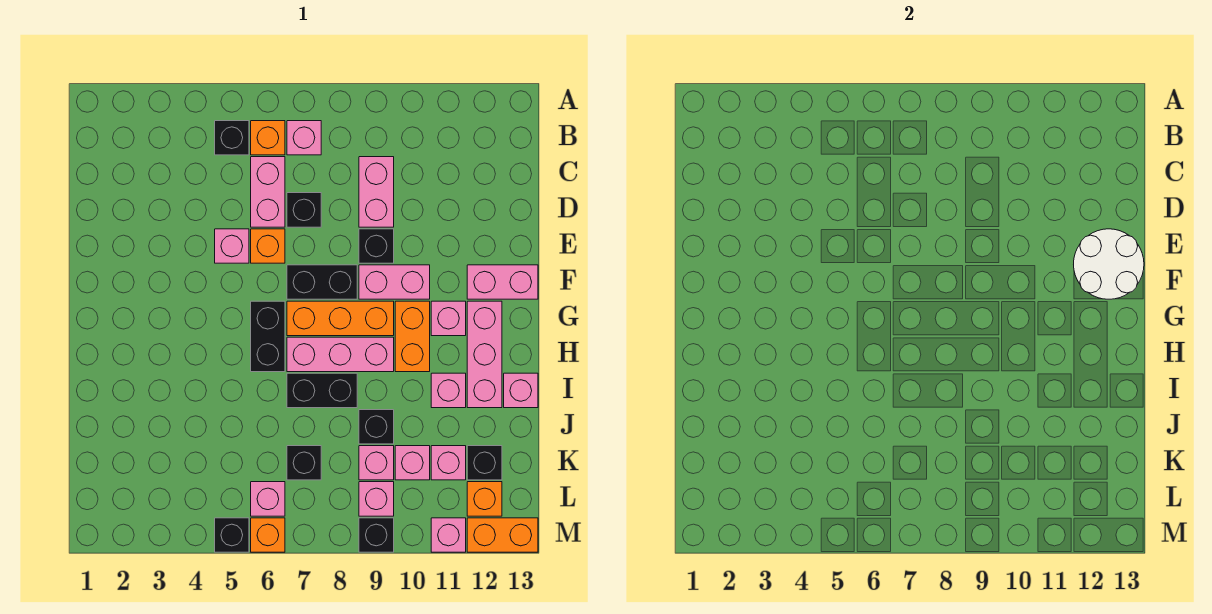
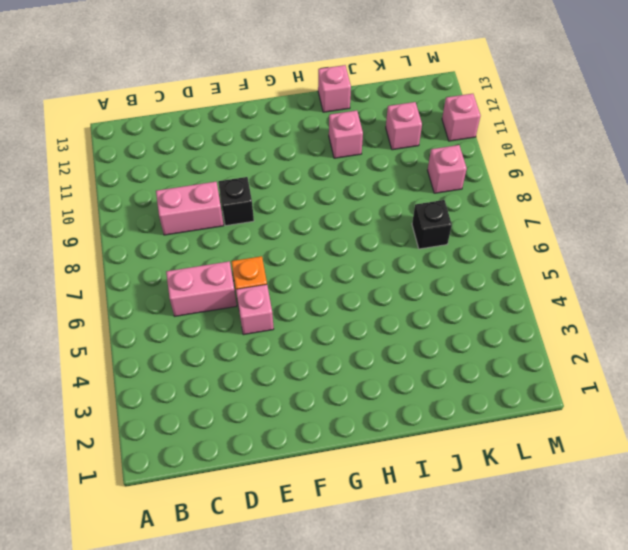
none -> black brick B5 level 1
none -> orange brick B6 level 1
none -> pink brick B7 level 1
none -> black brick D7 level 1

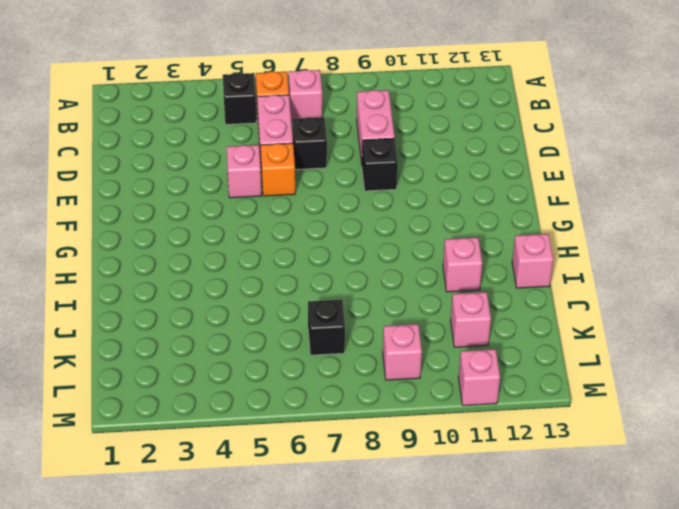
none -> black brick F7:F8 level 1
none -> pink brick F9:F10 level 1
none -> pink brick F12:F13 level 1
none -> black brick G6:H6 level 1

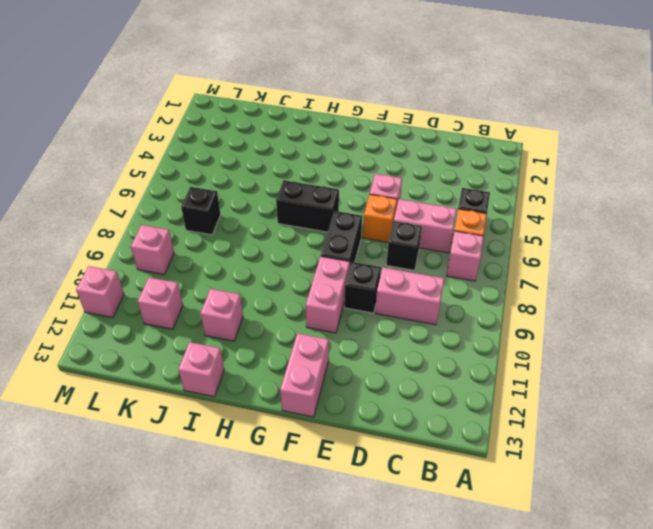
none -> orange brick G7:G9 level 1
none -> orange brick G10:H10 level 1
none -> pink brick G11 level 1
none -> pink brick G12:I12 level 1

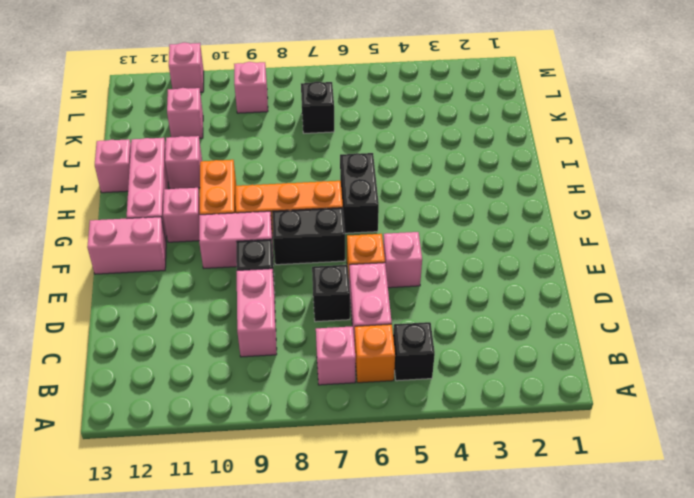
none -> pink brick H7:H9 level 1
none -> black brick I7:I8 level 1
none -> black brick J9 level 1
none -> pink brick K9 level 1

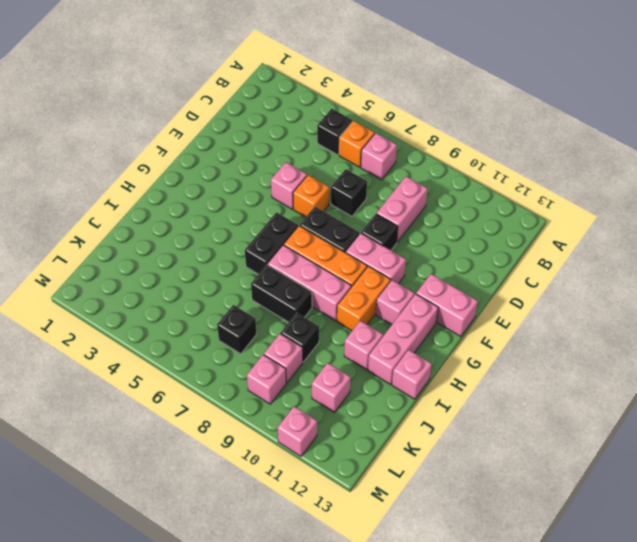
none -> pink brick C6:D6 level 1
none -> pink brick K10 level 1
none -> black brick K12 level 1
none -> pink brick L6 level 1

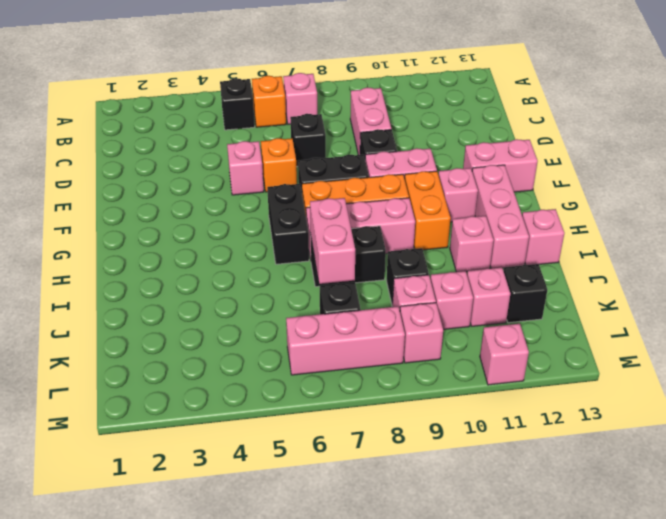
pink brick I7:J7 level 2 -> pink brick C6:D6 level 1
pink brick L6:L8 level 1 -> pink brick L6 level 1
none -> orange brick L12 level 1
none -> black brick M5 level 1
none -> orange brick M6 level 1
none -> black brick M9 level 1

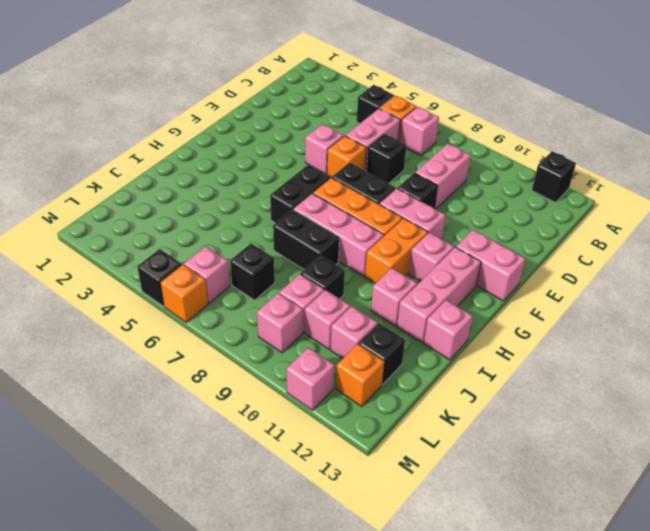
black brick A12 level 1 -> black brick M9 level 1
none -> orange brick M12:M13 level 1
none -> white round brick E12:F13 level 2

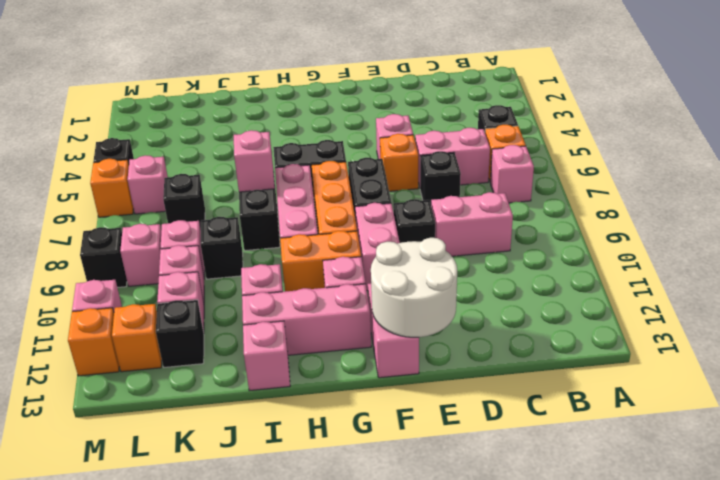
pink brick I7 level 2 -> none
orange brick M12 level 1 -> orange brick M12:M13 level 1

